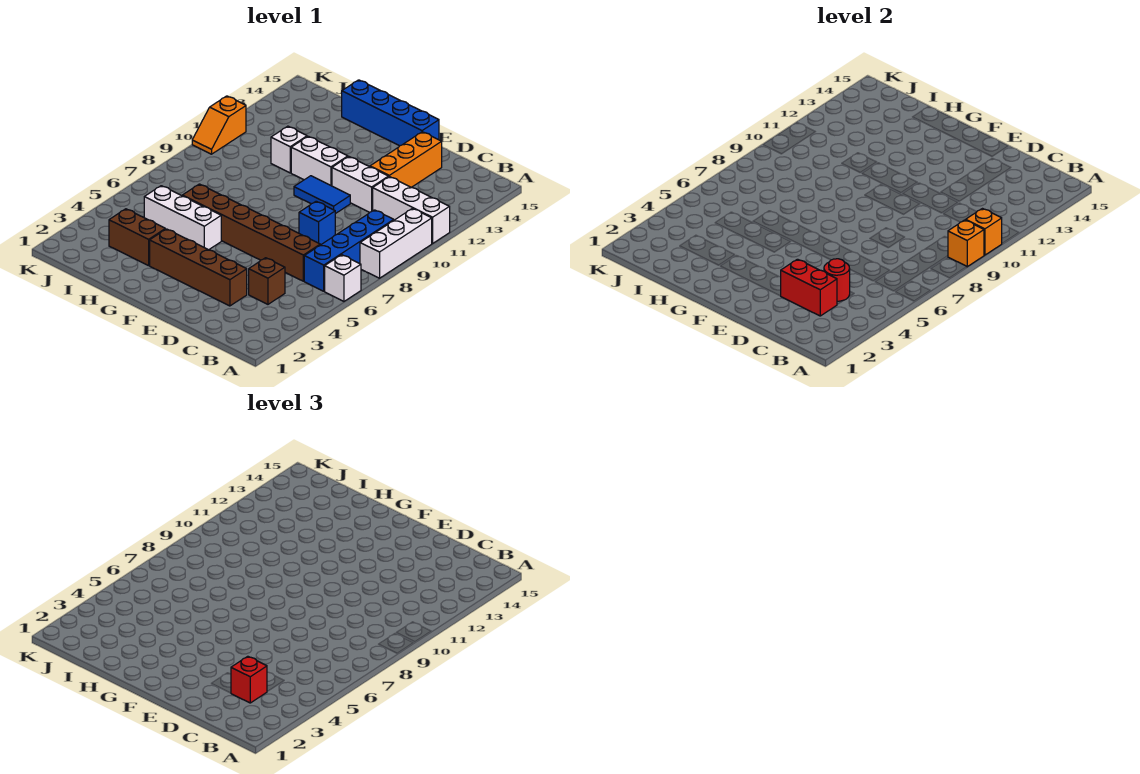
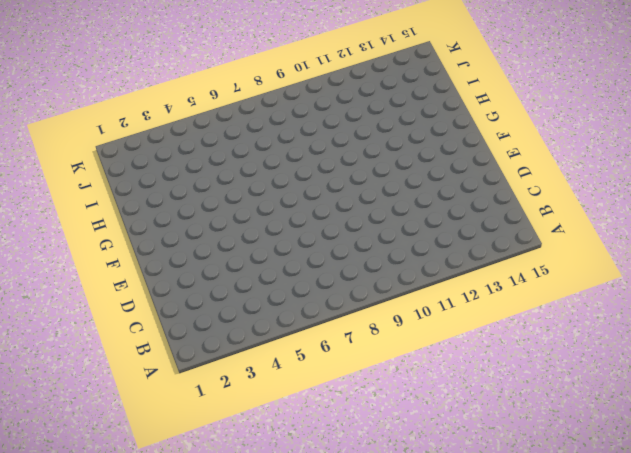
none -> white brick A6 level 1
none -> white brick A8:A10 level 1
none -> white brick A11:C11 level 1

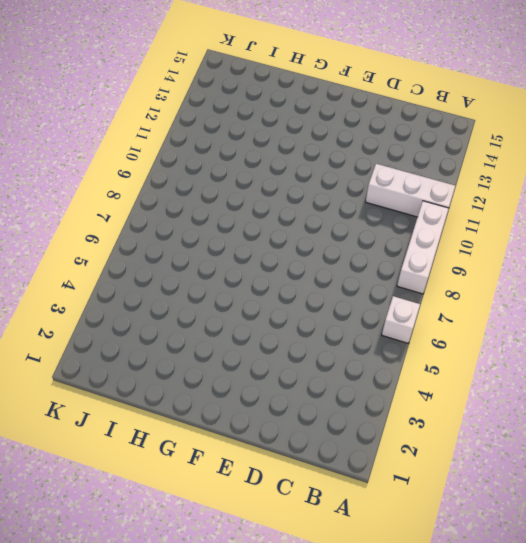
none -> blue brick B6:B9 level 1
none -> brown brick C4 level 1
none -> brown brick C6:H6 level 1

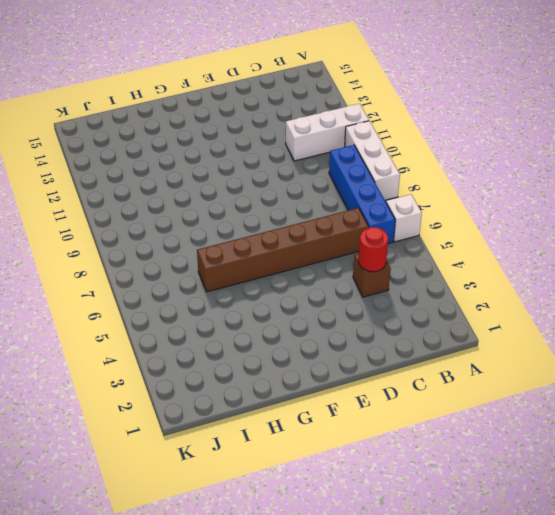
none -> brown brick D3:G3 level 1
none -> blue brick D8 level 1
none -> white brick D11:E11 level 1

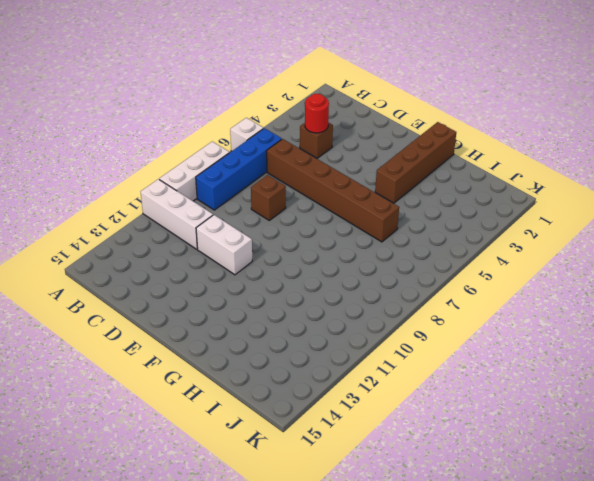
brown brick D8 level 1 -> blue brick D8 level 1
brown brick G1:G4 level 1 -> brown brick D3:G3 level 1
none -> orange brick D12:D14 level 1
none -> blue tile E10:F10 level 1
none -> blue brick E15:H15 level 1

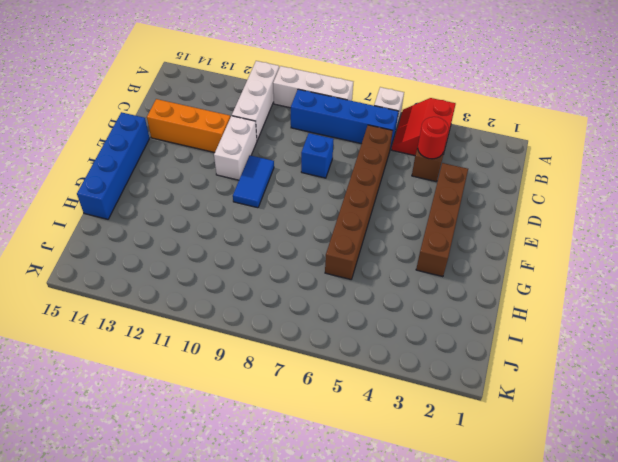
red slope A4:B5 level 1 top 4 -> none
none -> white brick F11:G11 level 1
none -> white brick G5:I5 level 1
none -> brown brick H3:I3 level 1

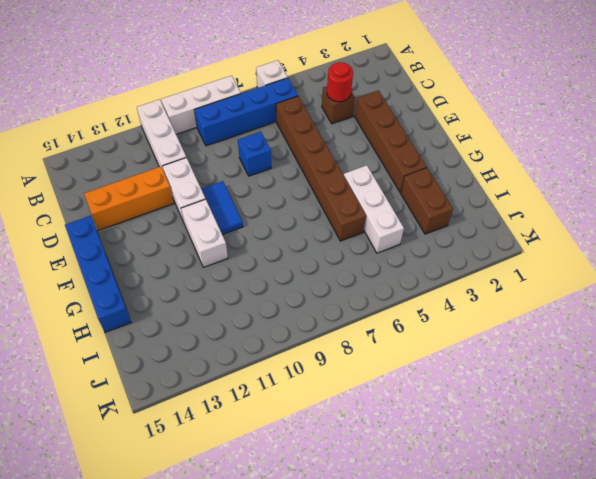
none -> white brick H11 level 1
none -> orange slope K10:K11 level 1 top 11
none -> orange brick A9 level 2

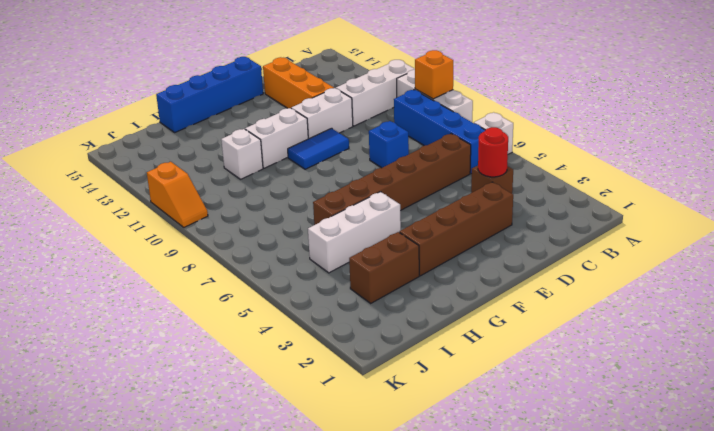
none -> orange brick A10 level 2
none -> red brick C3:D3 level 2
none -> red brick C3 level 3

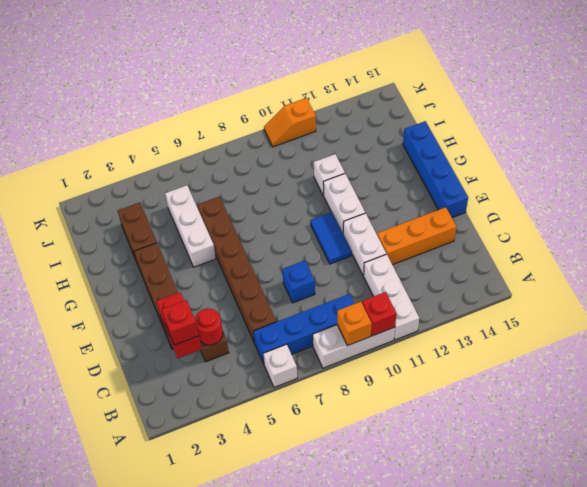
red brick A10 level 2 -> orange brick A10 level 2

